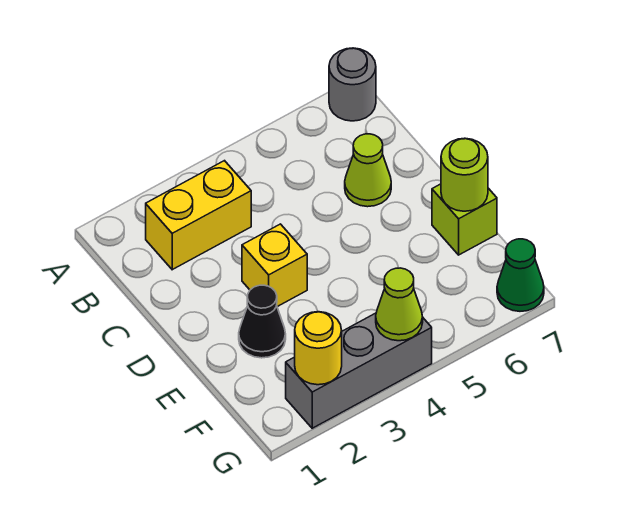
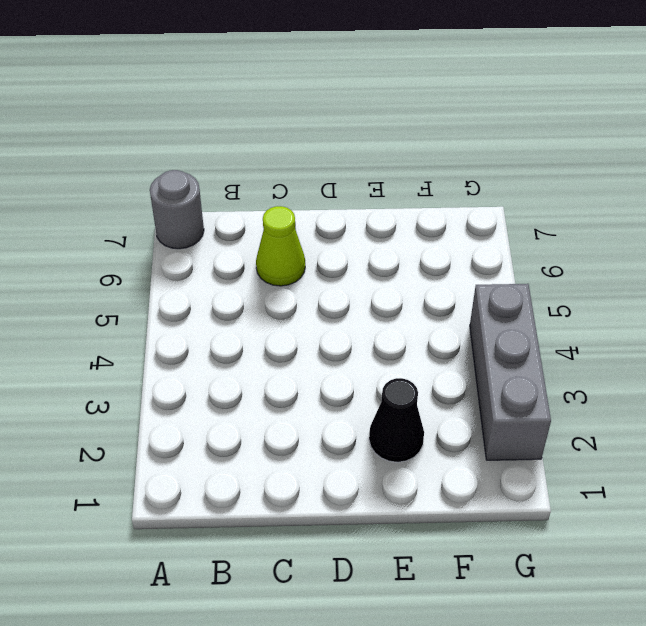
none -> yellow brick B2:B3 level 1
none -> yellow brick D3 level 1

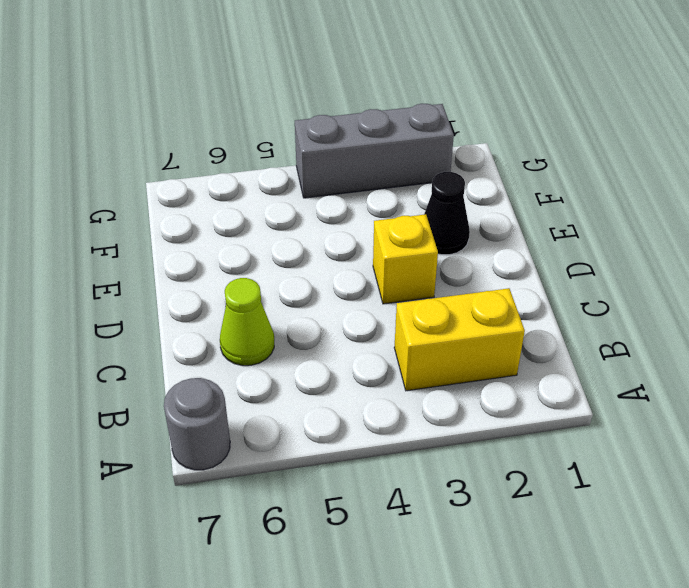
none -> lime brick E7 level 1
none -> green cone G7 level 1

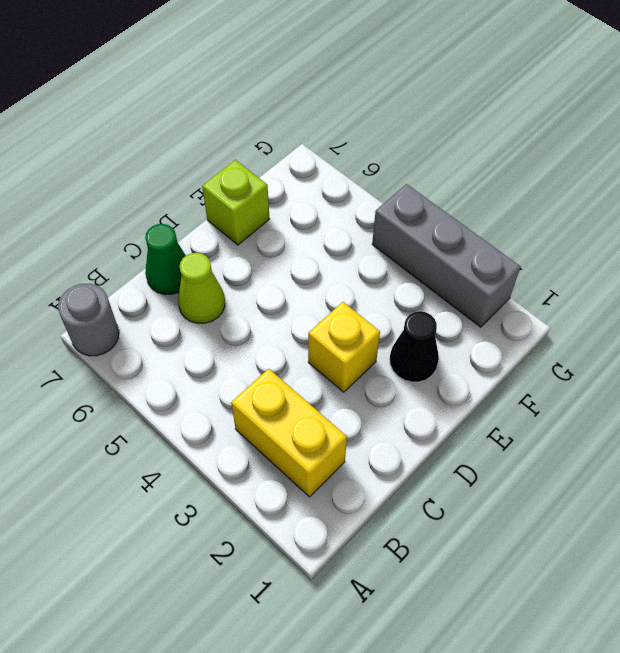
green cone C7 level 1 -> green cone G7 level 1
none -> lime round brick E7 level 2
none -> yellow round brick G2 level 2

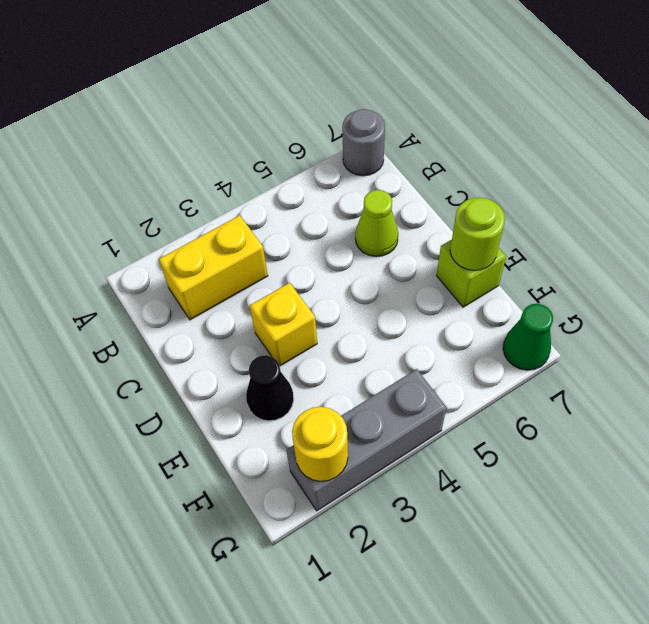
none -> lime cone G4 level 2

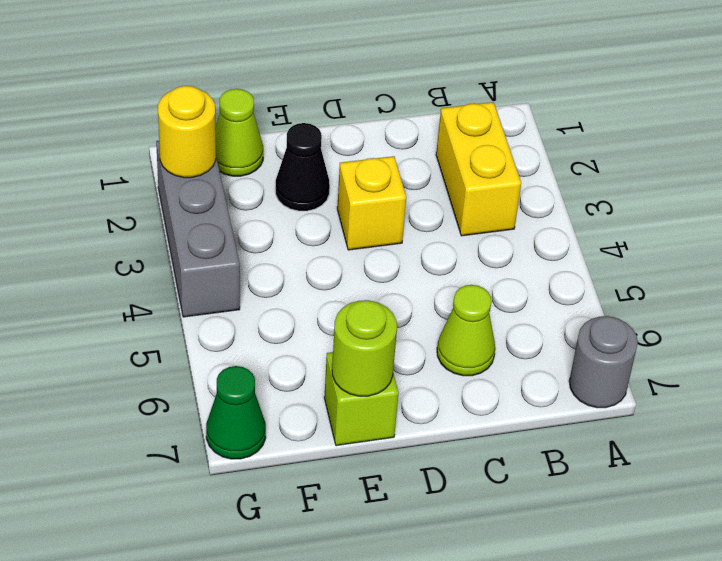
lime cone F1 level 1 -> lime cone G4 level 2

